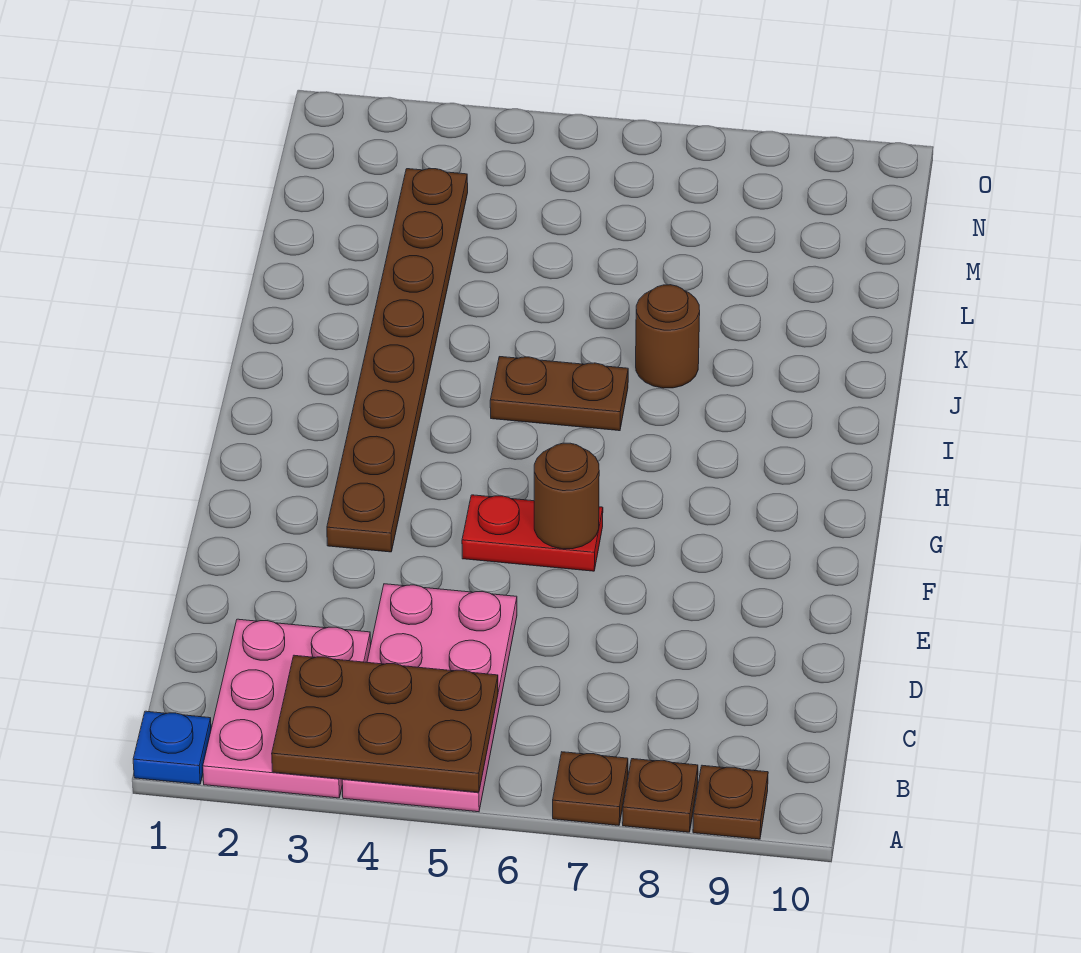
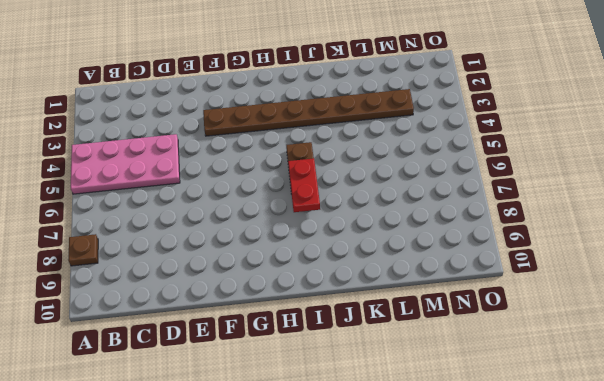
red plate I6:I7 level 2 -> red plate F5:F6 level 1
none -> blue plate A1 level 1
none -> pink plate A2:C3 level 1
none -> brown plate A7 level 1

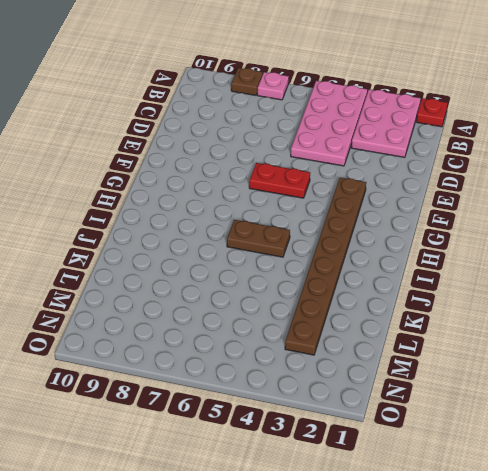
red plate A1 level 1 -> blue plate A1 level 1
pink plate A7 level 1 -> brown plate A7 level 1
none -> brown plate A9 level 1
none -> brown round brick J7 level 1
none -> brown plate A3:B5 level 2

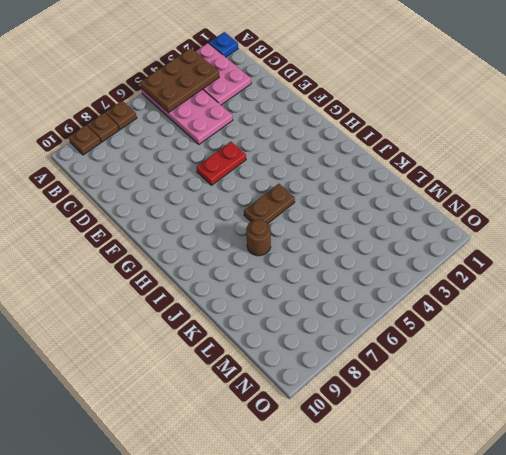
none -> brown plate F3:M3 level 1
none -> brown round brick F6 level 2

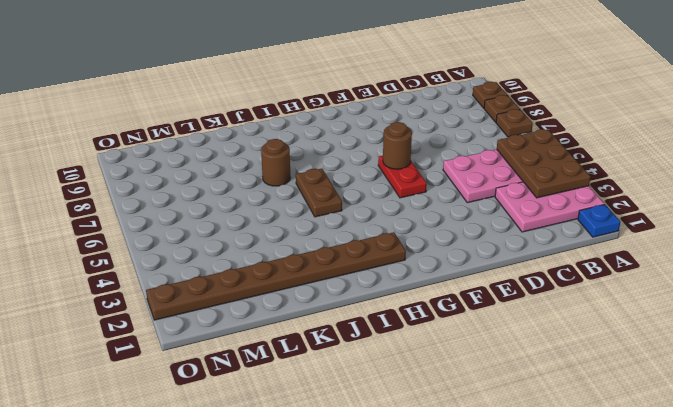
brown plate H2:O2 level 1 -> brown plate F3:M3 level 1

